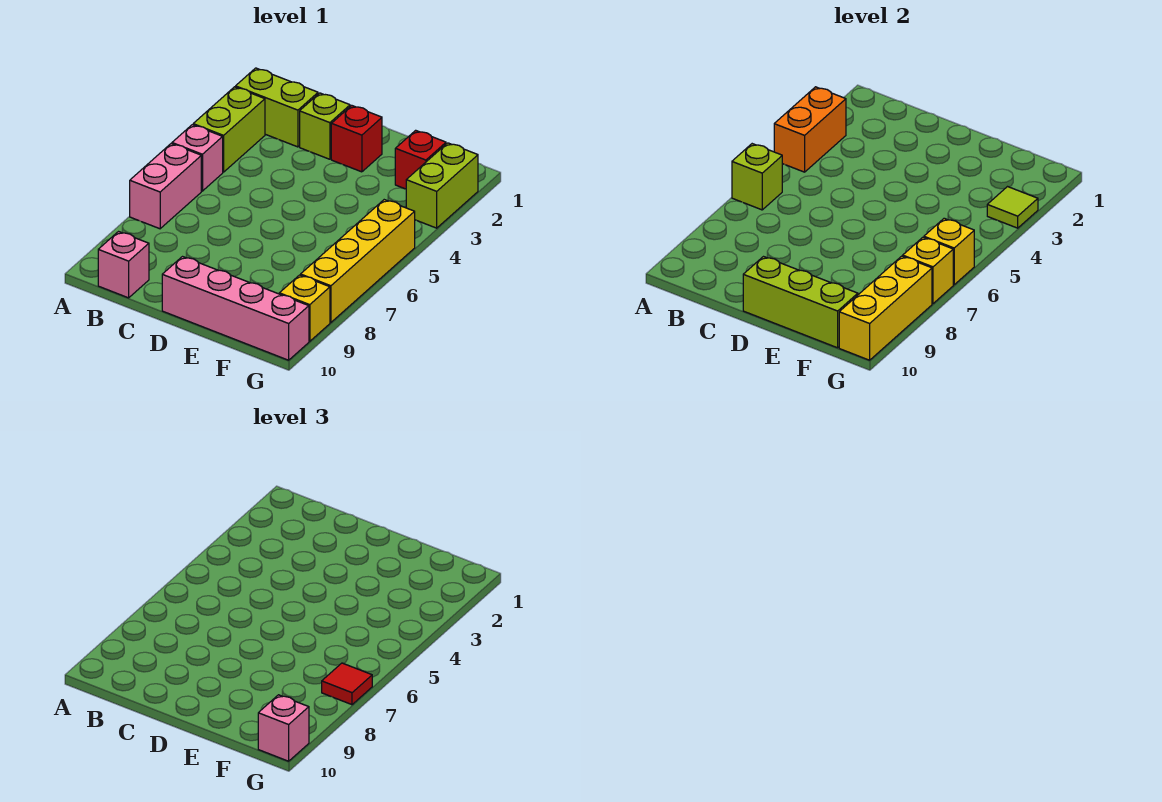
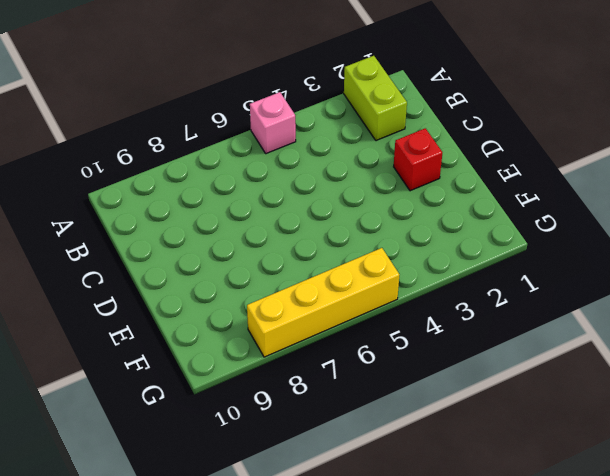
none -> lime brick A3:A4 level 1
none -> pink brick A6:A7 level 1
none -> pink brick B10 level 1

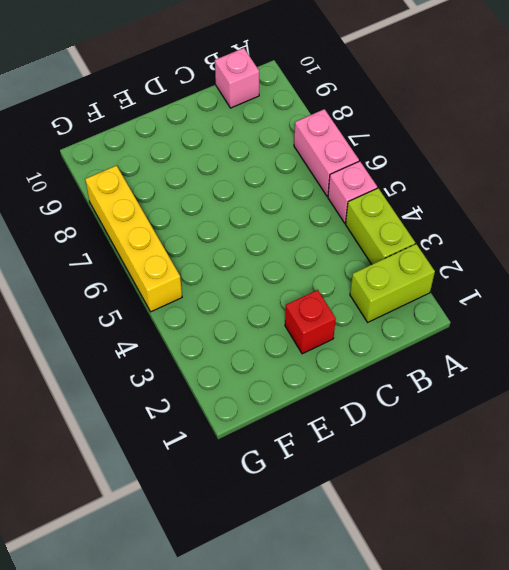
none -> lime brick C2 level 1
none -> pink brick D10:G10 level 1
none -> red brick F2 level 1

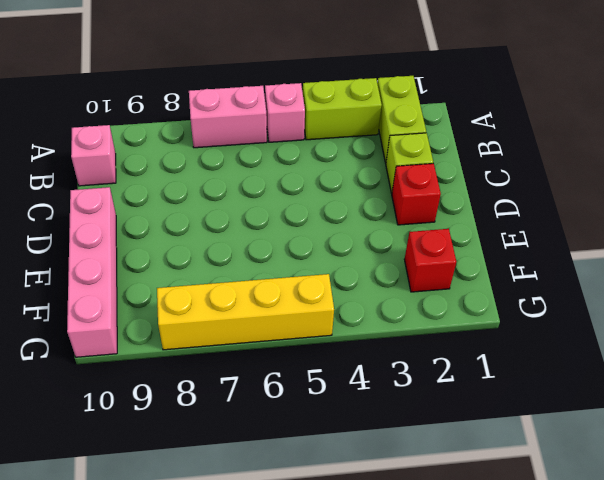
none -> lime brick G2:G3 level 1
none -> yellow brick G9 level 1
none -> orange brick A3:A4 level 2

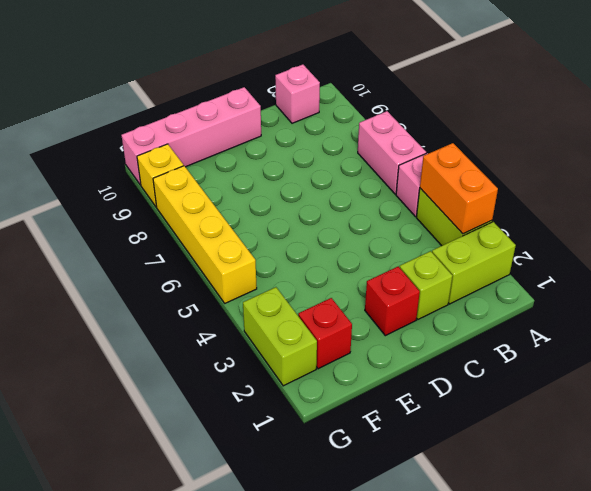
none -> lime brick A6 level 2
none -> lime brick D10:F10 level 2
none -> lime tile G3 level 2

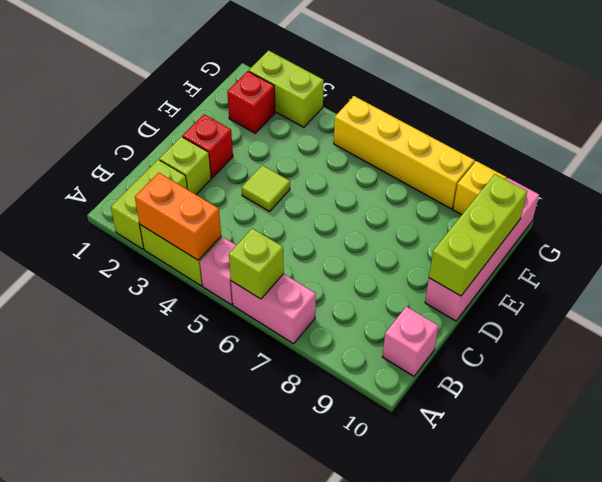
lime tile D4 level 1 -> lime tile G3 level 2
none -> yellow brick G6 level 2
none -> yellow brick G7 level 2
none -> yellow brick G8:G10 level 2

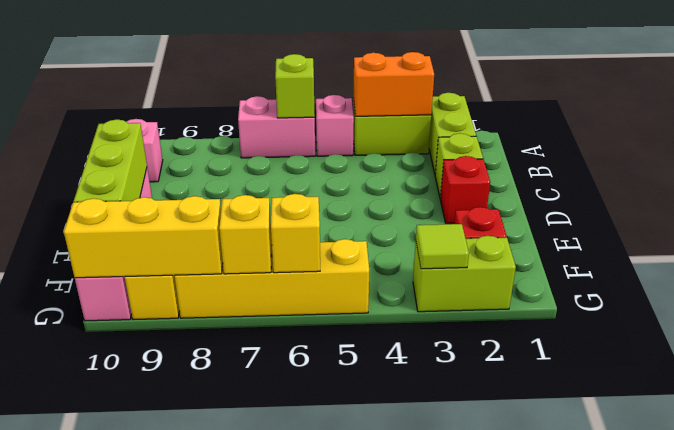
none -> red tile G7 level 3
none -> pink brick G10 level 3

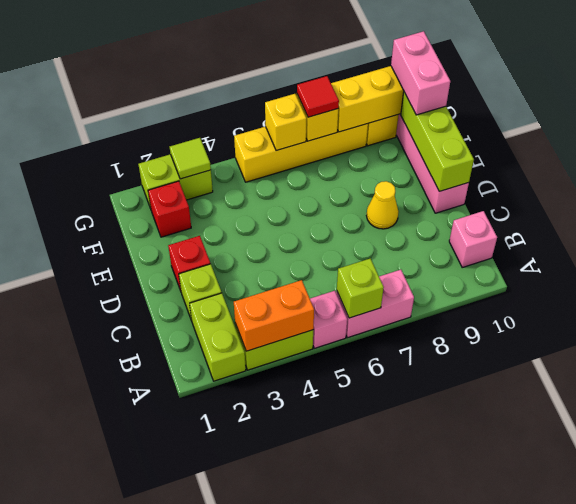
yellow cone D8 level 1 -> none
pink brick F10:G10 level 3 -> pink brick G10 level 3

